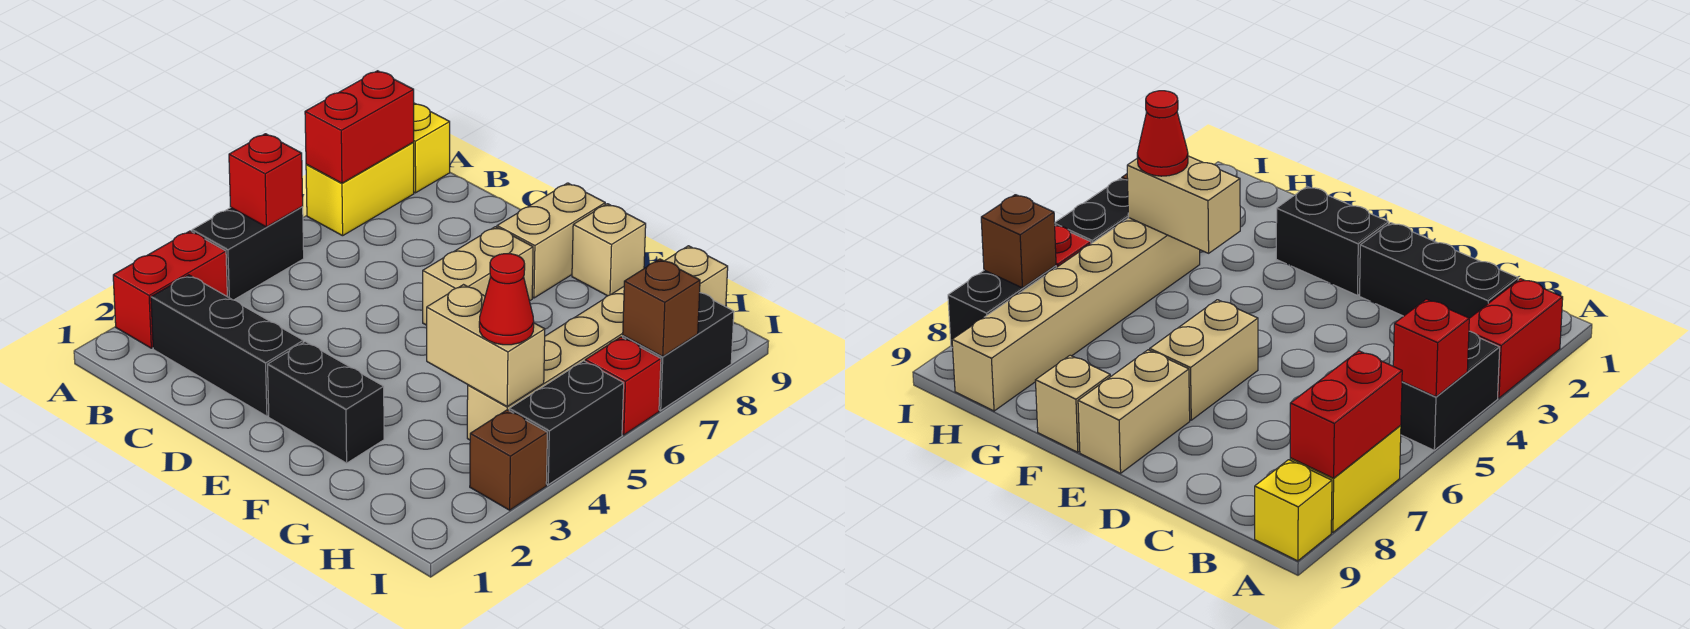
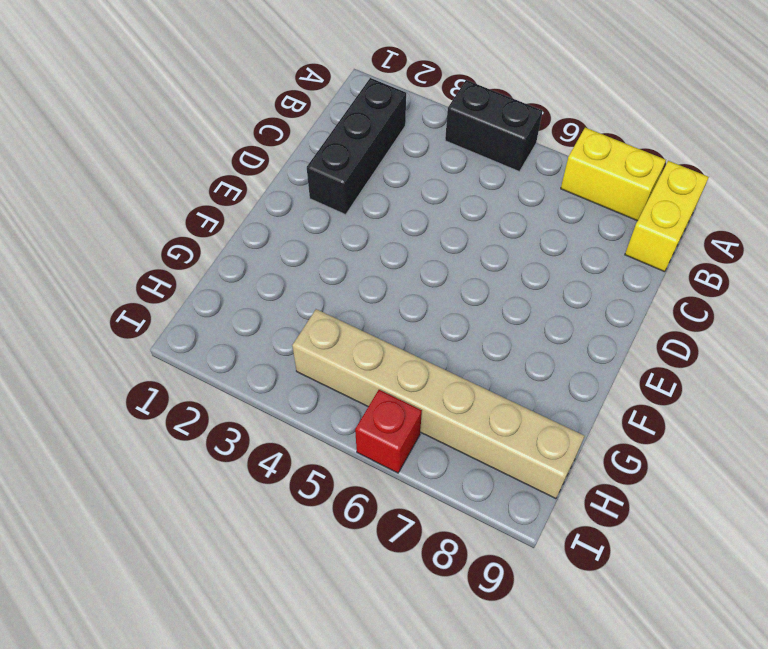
yellow brick A9:B9 level 1 -> yellow brick A9 level 1
none -> red brick A2:A3 level 1
none -> black brick E2:F2 level 1
none -> tan brick E6:E7 level 1

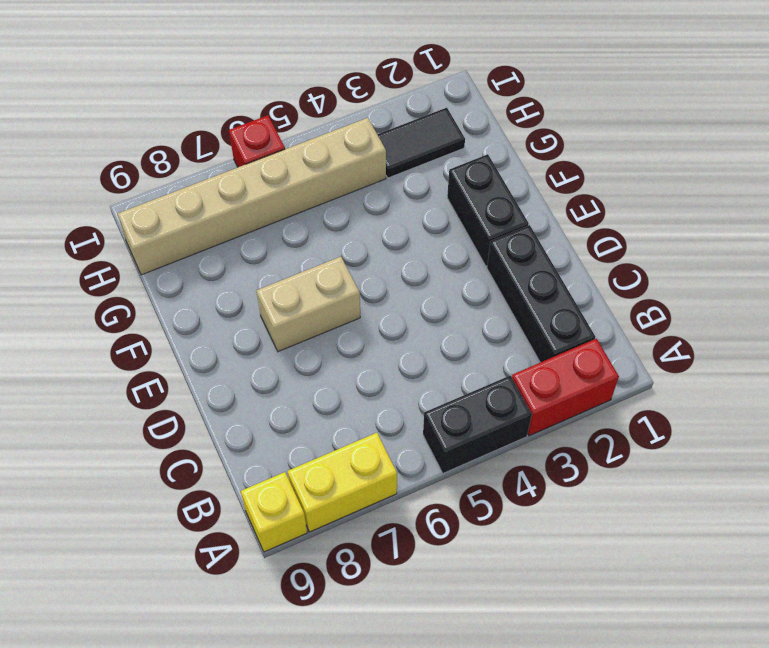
black tile H2:H3 level 1 -> none
none -> tan brick E8:E9 level 1
none -> tan brick F9 level 1
none -> brown brick I3 level 1

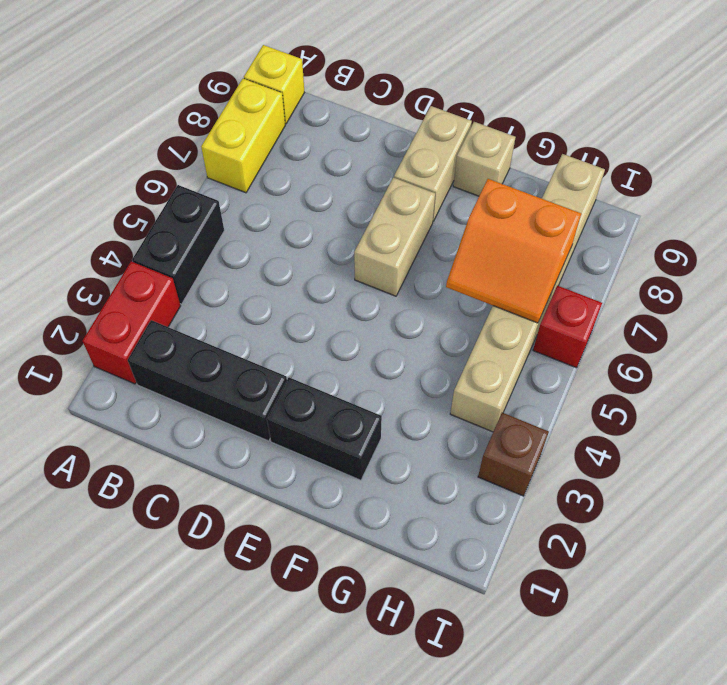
orange slope G6:H7 level 2 top 7 -> none
none -> black brick I4:I5 level 1
none -> black brick I7:I8 level 1
none -> red brick A5 level 2

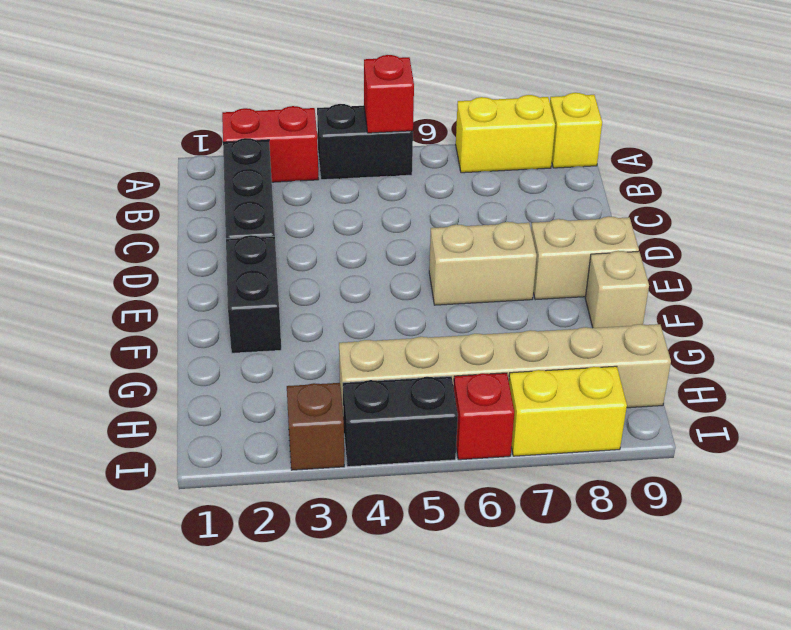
yellow brick I7:I8 level 1 -> black brick I7:I8 level 1
none -> red brick A7:A8 level 2
none -> tan brick G4:H4 level 2
none -> brown brick I7 level 2

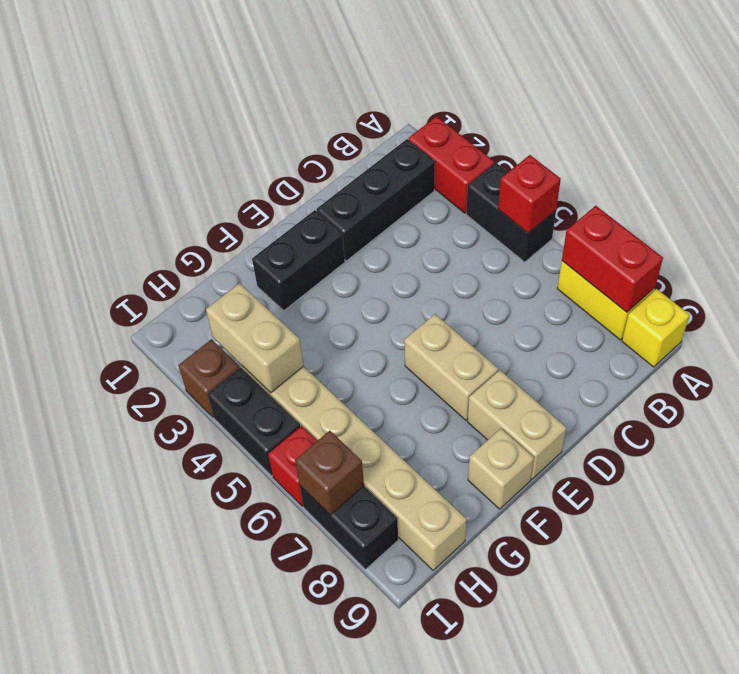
tan brick H3:H4 level 2 -> tan brick G4:H4 level 2
none -> red cone H4 level 3

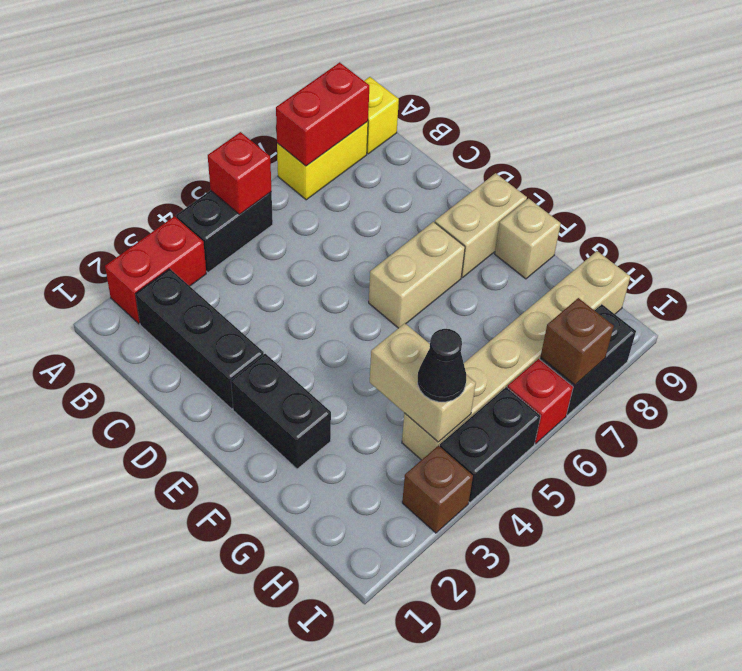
black cone H4 level 3 -> red cone H4 level 3

